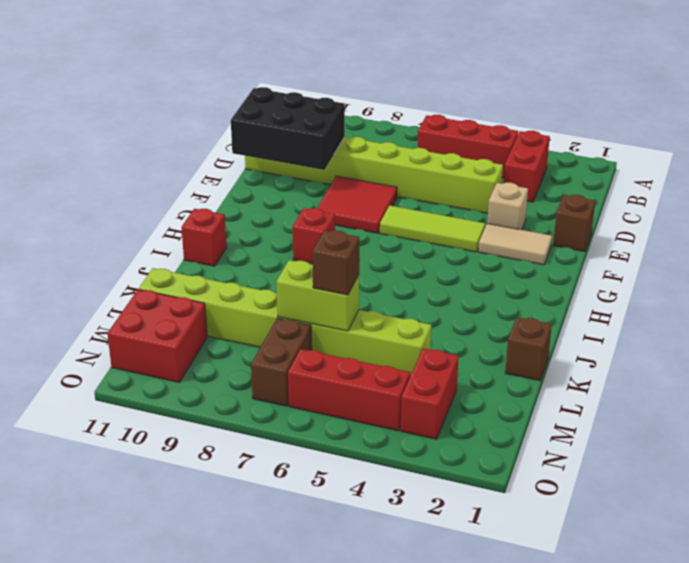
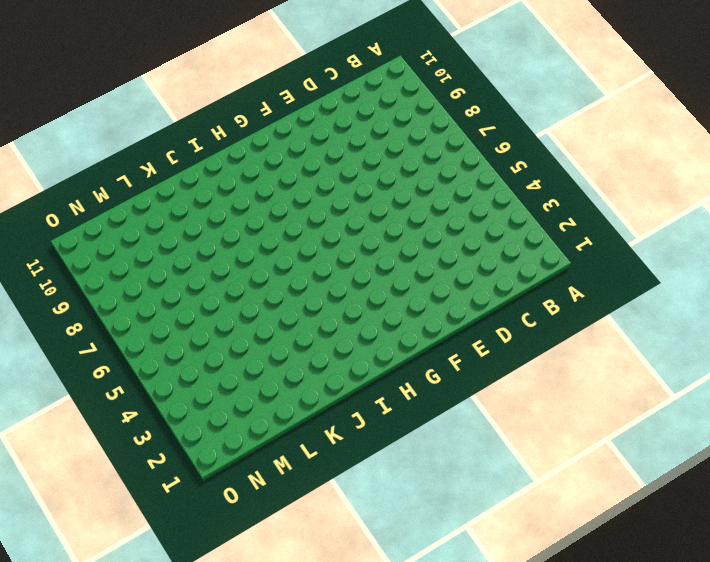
none -> red brick B3:C3 level 1
none -> red brick B4:B6 level 1
none -> lime brick D4:D11 level 1

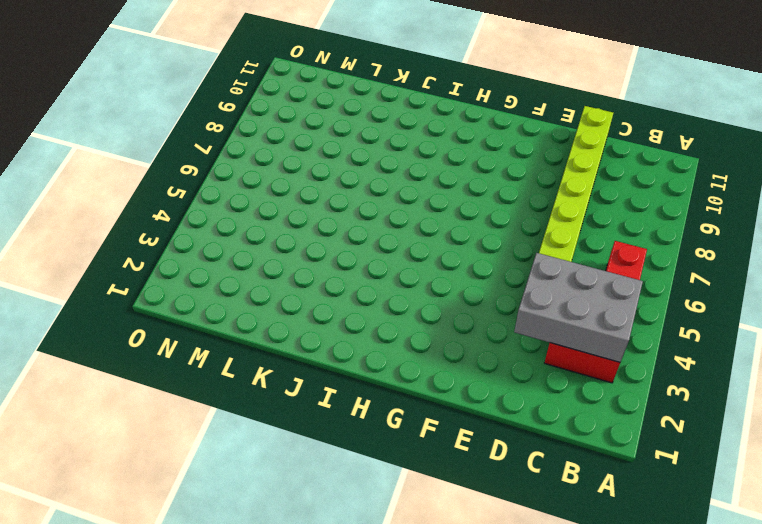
grey brick B3:D4 level 2 -> none
none -> brown brick E1 level 1
none -> tan brick E3 level 1
none -> red tile E7:F8 level 1

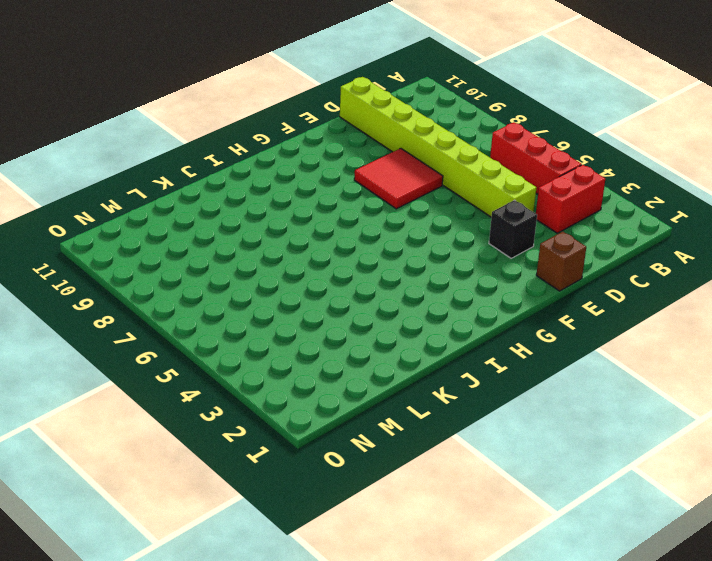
black brick E3 level 1 -> tan brick E3 level 1
none -> tan tile F2:F3 level 1
none -> lime tile F4:F6 level 1
none -> red brick H8 level 1

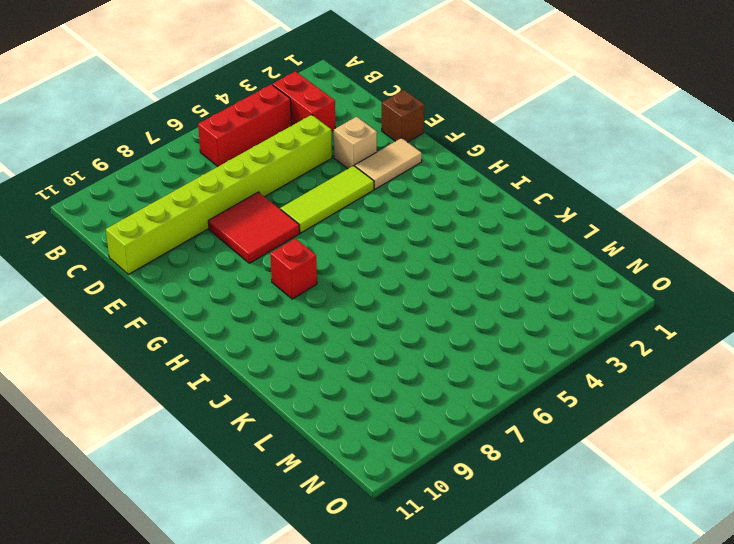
none -> red brick I11 level 1
none -> brown brick K1 level 1
none -> lime brick L4:L11 level 1

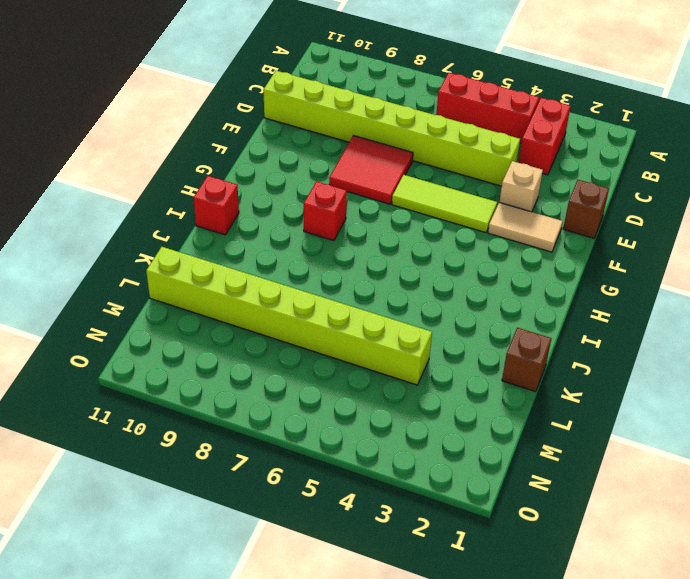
none -> red brick M3:N3 level 1
none -> brown brick M7:N7 level 1
none -> red brick M10:N11 level 1

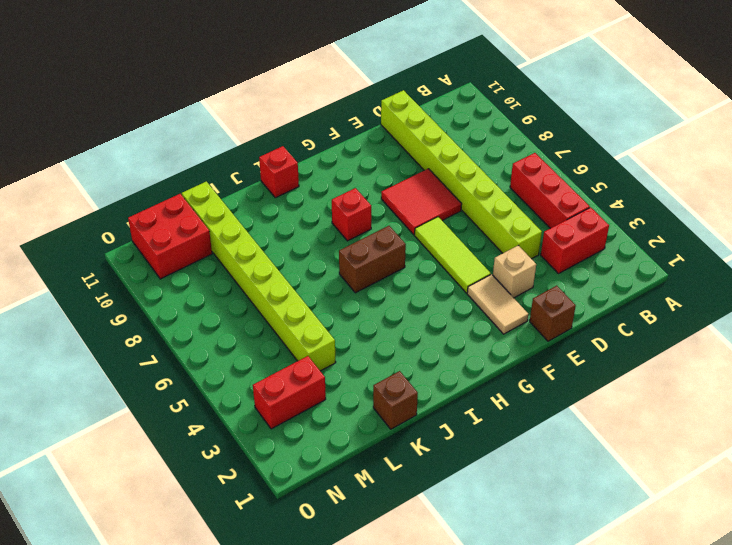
brown brick H6:I6 level 1 -> brown brick M7:N7 level 1
none -> red brick N4:N6 level 1
none -> black brick D9:E11 level 2
none -> lime brick L6:L7 level 2

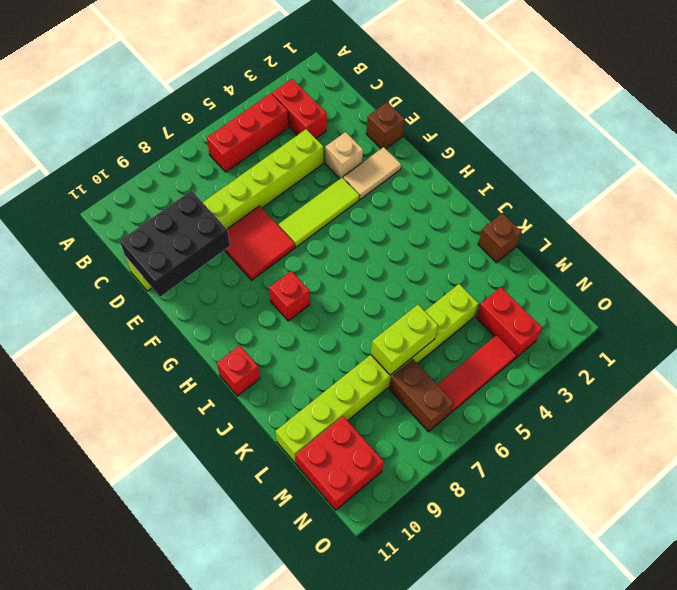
red tile N4:N6 level 1 -> red brick N4:N6 level 1
none -> brown brick L6 level 3

